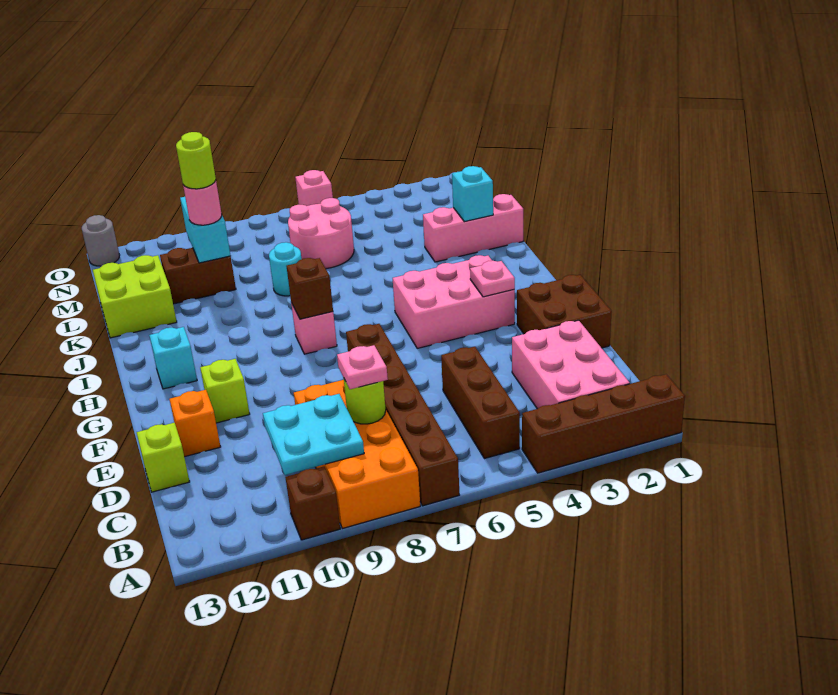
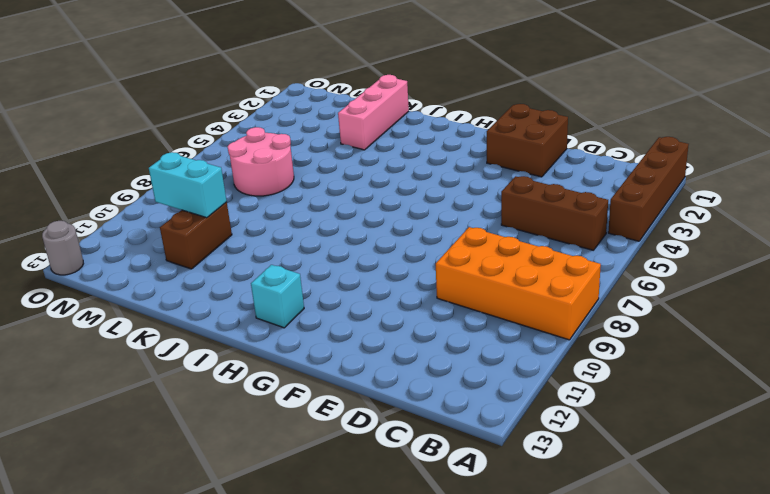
none -> brown brick A7:F7 level 1
none -> brown brick A10 level 1
none -> pink brick B2:D3 level 1

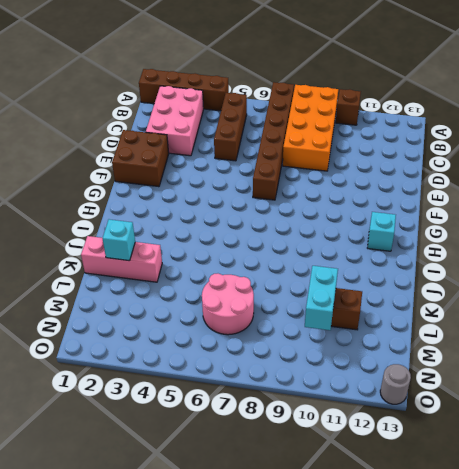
none -> lime brick D13 level 1
none -> orange brick E12 level 1
none -> lime brick F11 level 1

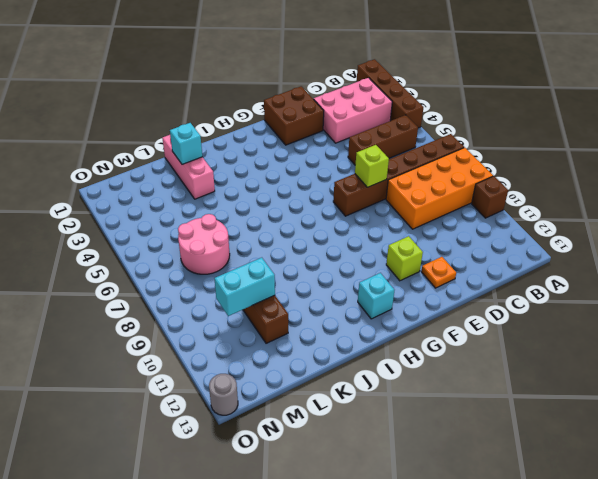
lime brick E7 level 2 -> lime brick D13 level 1
orange plate E12 level 1 -> orange brick E12 level 1
none -> pink brick G3:H5 level 1
none -> pink brick H8 level 1
none -> cyan round brick K8 level 1

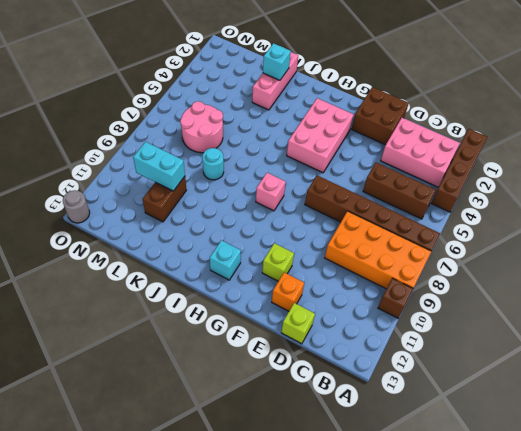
none -> lime brick K12:L13 level 1
none -> pink brick O6 level 1
none -> cyan plate B9:C10 level 2

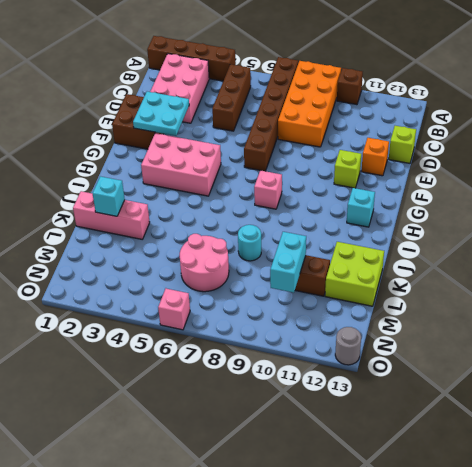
cyan plate E2:F3 level 2 -> cyan plate B9:C10 level 2
none -> lime round brick C8 level 2
none -> pink plate G3 level 2
none -> brown brick H8 level 2

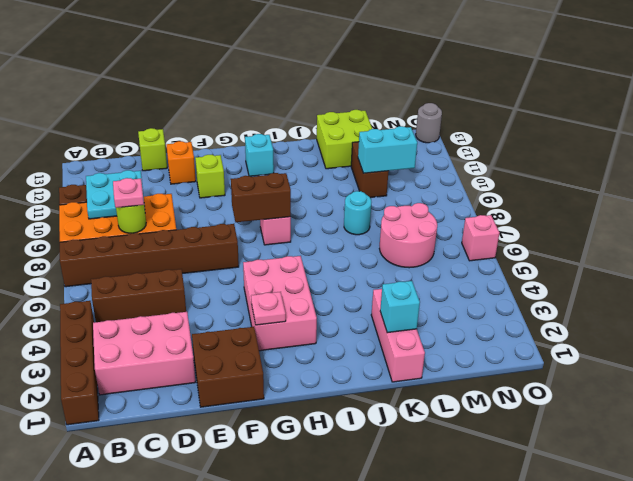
brown brick G8:H8 level 2 -> brown brick H8 level 2
none -> pink round brick L10 level 3
none -> lime round brick L10 level 4

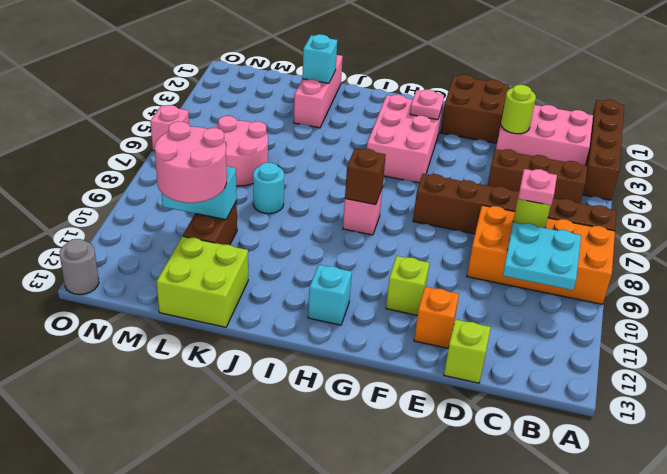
lime round brick D3 level 2 -> lime round brick L10 level 4
pink round brick L10:M11 level 3 -> pink round brick L10 level 3
none -> brown brick A10 level 1

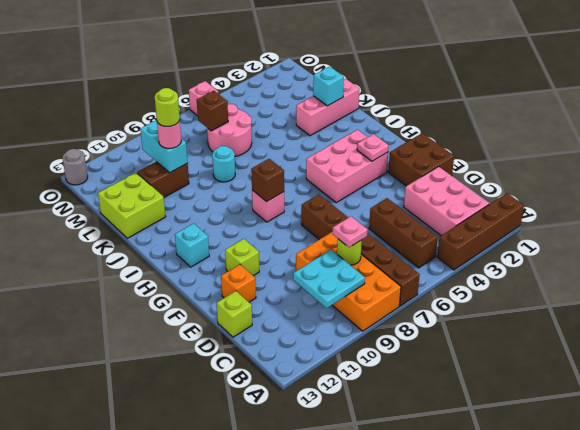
brown brick M7 level 2 -> brown brick A10 level 1

